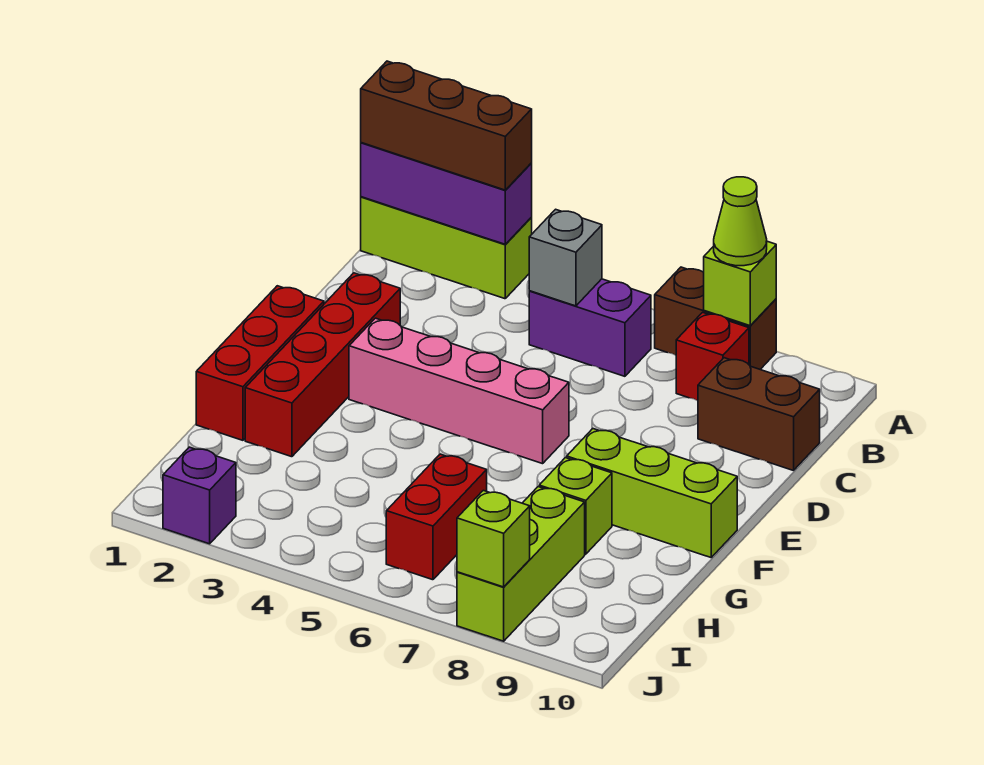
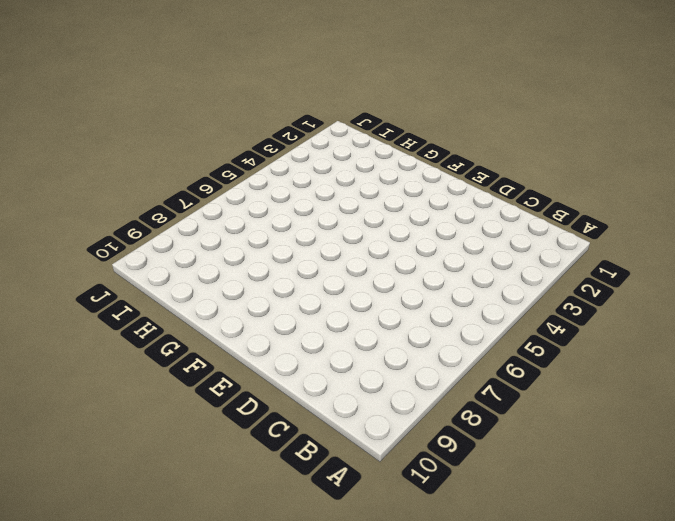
none -> lime brick A1:A3 level 1
none -> brown brick A7:A8 level 1
none -> purple brick B5:B6 level 1

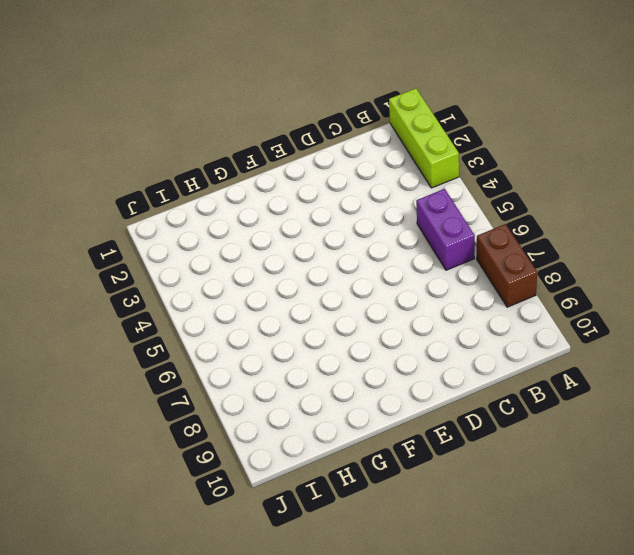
none -> red brick B8 level 1
none -> brown brick C9:C10 level 1
none -> red brick D2:G2 level 1

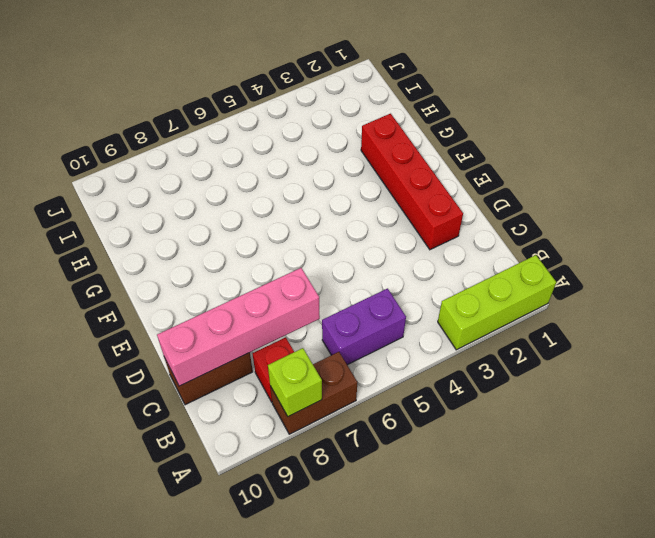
pink brick C7:C10 level 2 -> pink brick E3:E6 level 1
none -> red brick E1:G1 level 1
none -> lime brick F8:F10 level 1
none -> lime brick G8 level 1

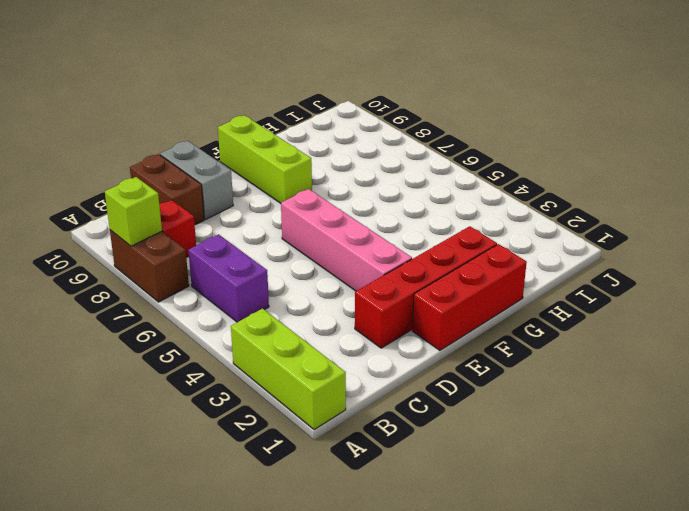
grey brick D9:D10 level 1 -> none
none -> lime brick G8 level 1
none -> red brick H6:I6 level 1
none -> lime brick H8:J8 level 1

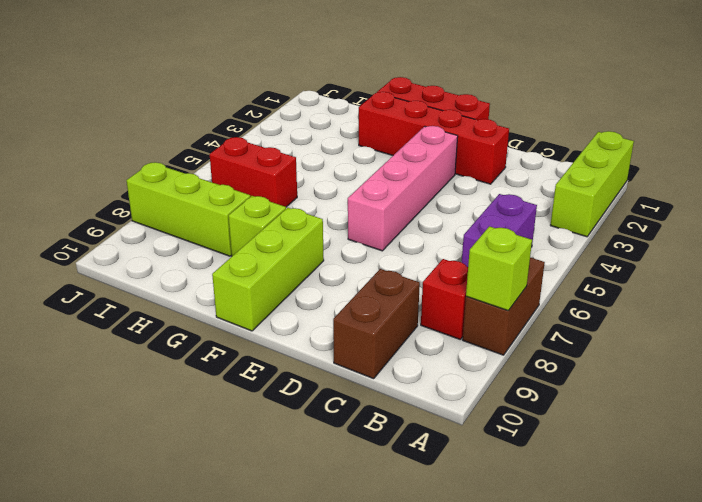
none -> purple brick J2 level 1
none -> purple brick A1:A3 level 2
none -> grey brick B5 level 2

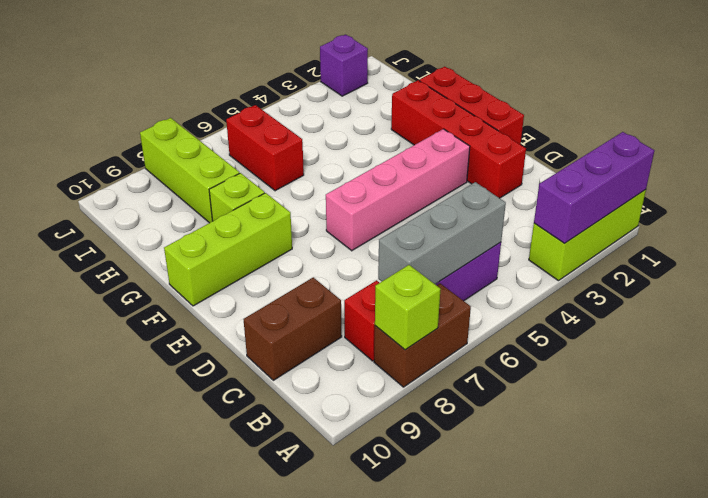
grey brick B5:B7 level 2 -> grey brick B5 level 2
none -> lime brick J8 level 2
none -> brown brick A1:A3 level 3
none -> lime cone A8 level 3

